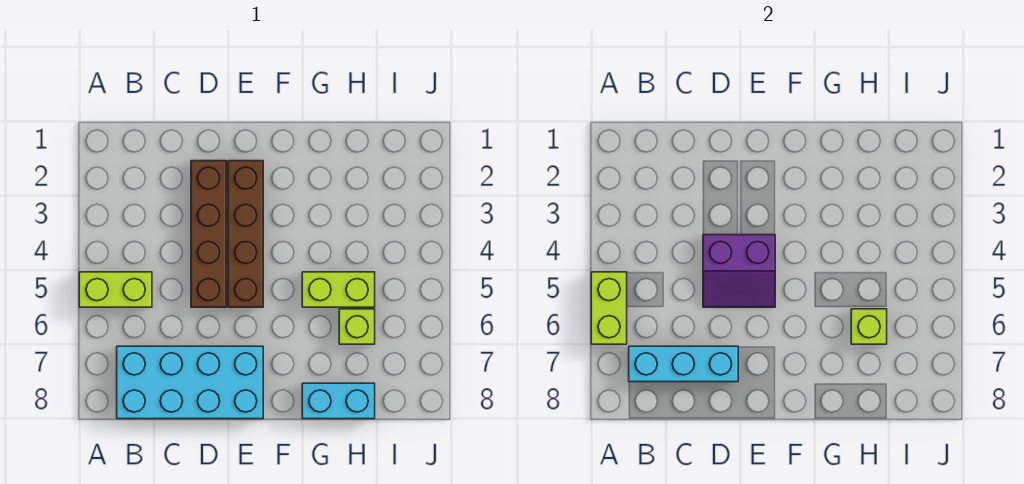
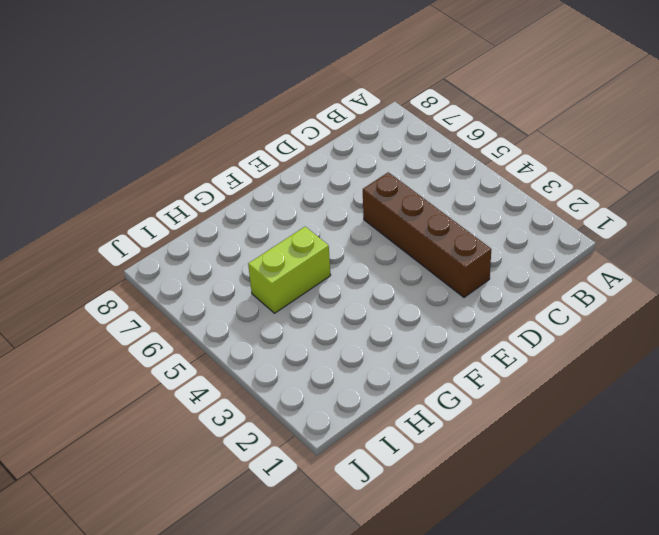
none -> lime brick A5:B5 level 1
none -> cyan brick B7:E8 level 1

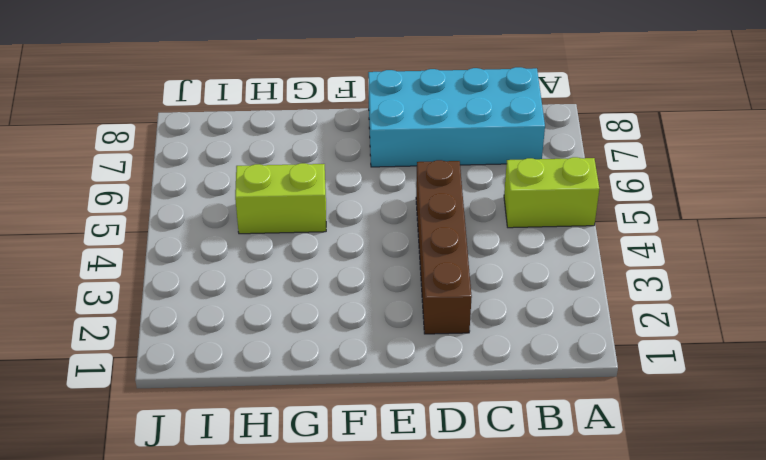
none -> brown brick E2:E5 level 1
none -> cyan brick G8:H8 level 1

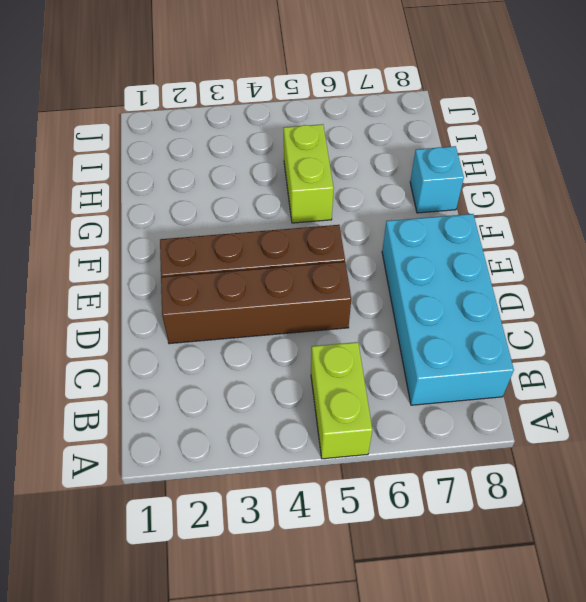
cyan brick G8 level 1 -> cyan brick G8:H8 level 1
none -> lime brick H6 level 1
none -> lime brick A5:A6 level 2

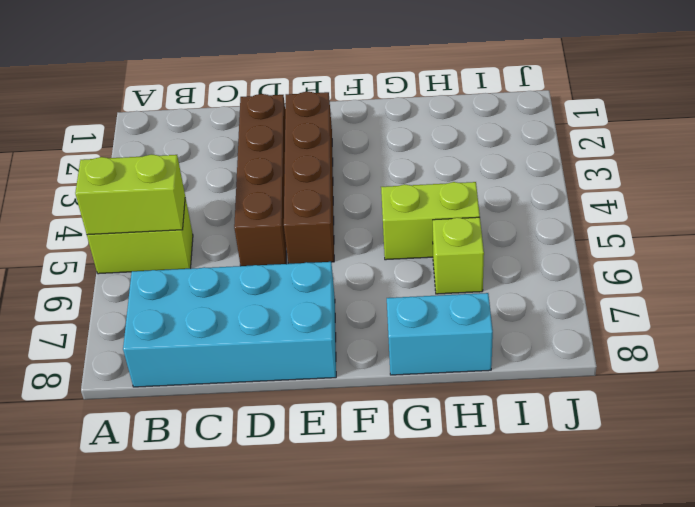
lime brick A5:B5 level 2 -> lime brick A5:A6 level 2
none -> cyan brick B7:D7 level 2
none -> purple slope D4:E5 level 2 top 4

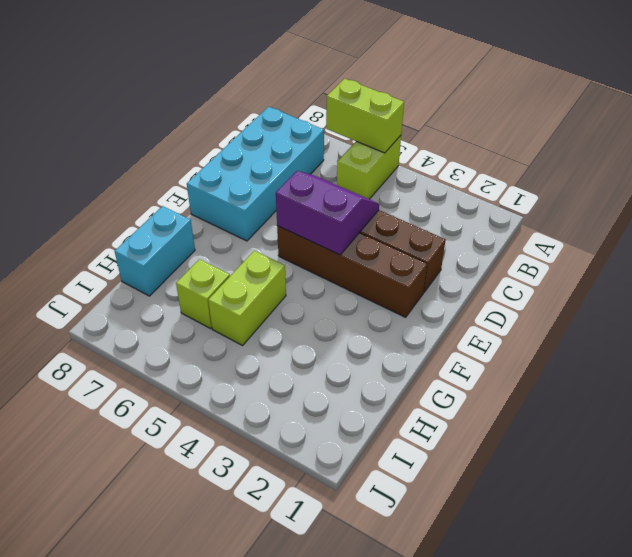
purple slope D4:E5 level 2 top E -> purple slope D4:E5 level 2 top 4
none -> cyan brick B7:D7 level 2
none -> lime brick H6 level 2

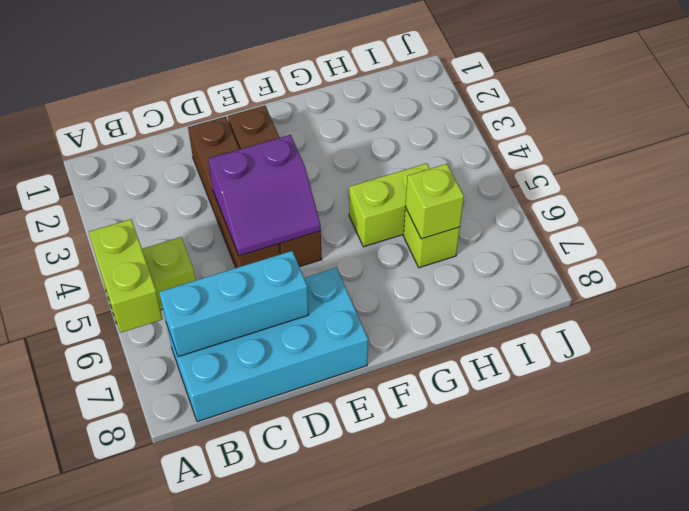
none -> cyan brick G8:H8 level 1

